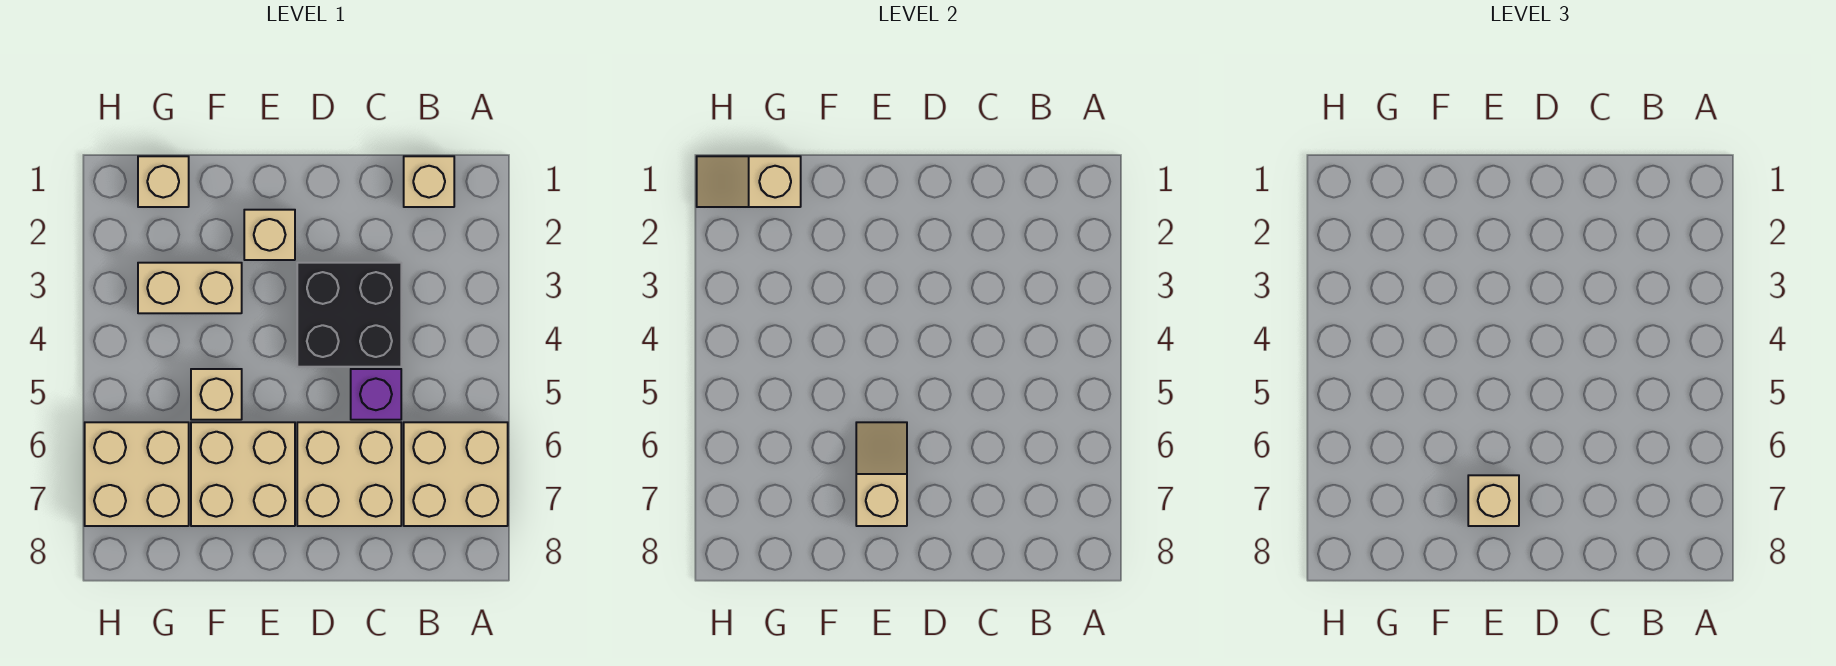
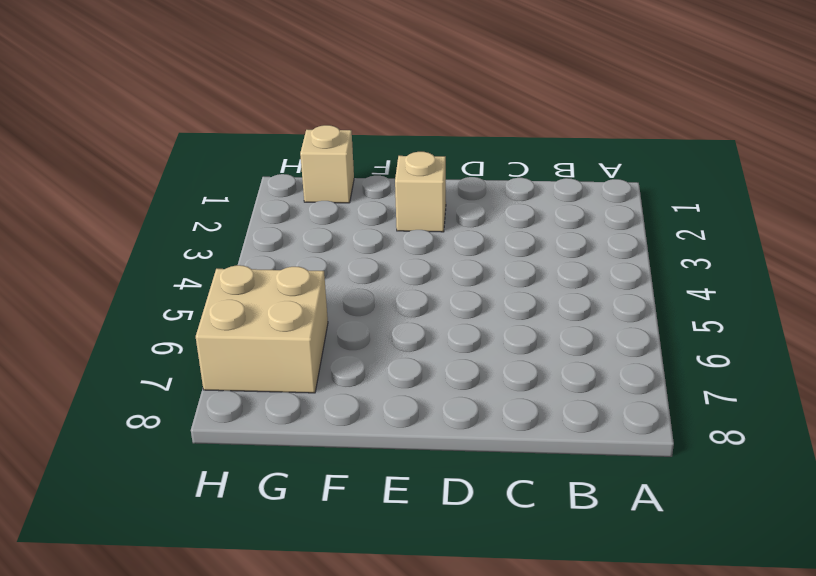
none -> tan brick A6:B7 level 1
none -> tan brick B1 level 1
none -> black brick C3:D4 level 1

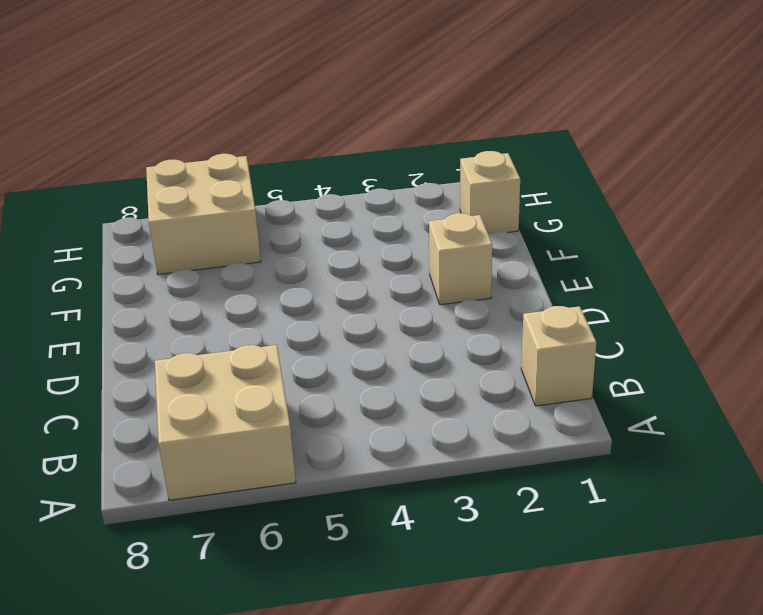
none -> black brick C3:D4 level 1
none -> purple brick C5 level 1
none -> tan brick C6:D7 level 1

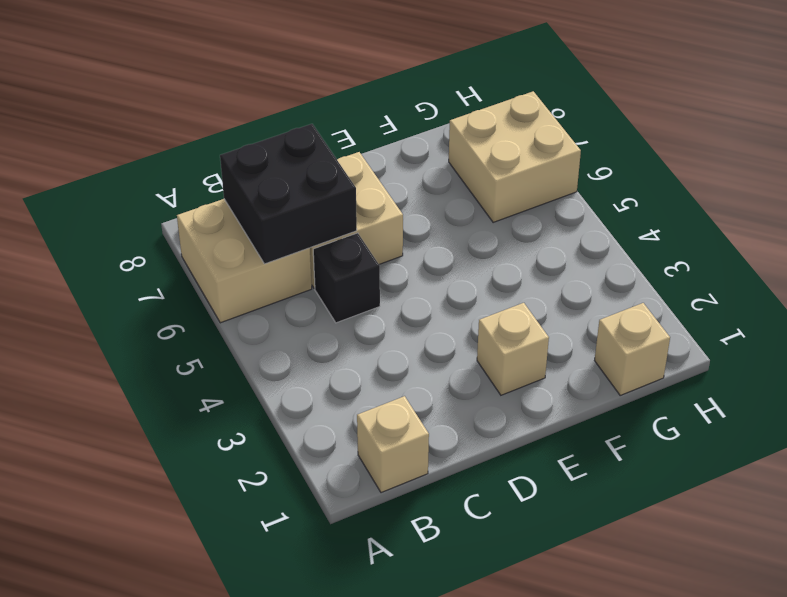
black brick B6:C7 level 2 -> black brick C3:D4 level 1
black brick C5 level 1 -> purple brick C5 level 1
none -> tan brick E6:F7 level 1
none -> tan brick F3:G3 level 1
none -> tan brick F5 level 1

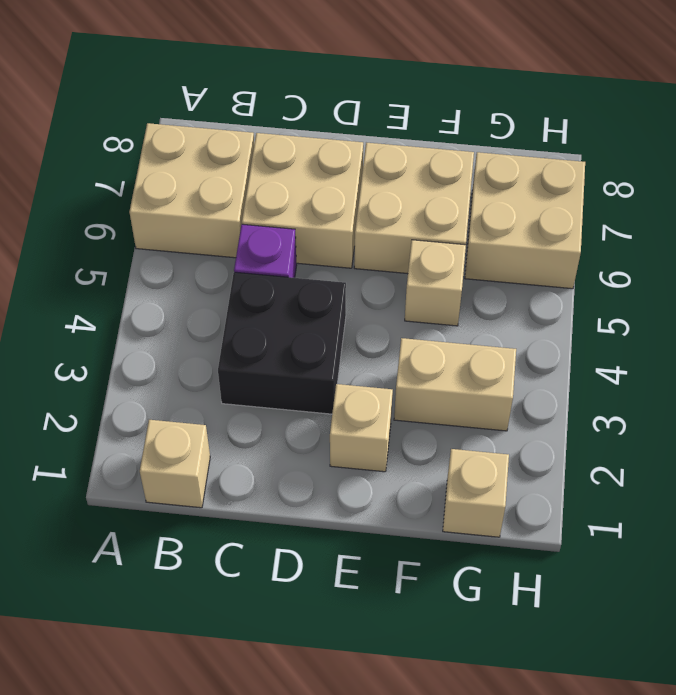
none -> tan slope E6:E7 level 2 top 7
none -> tan slope G1:H1 level 2 top G
none -> tan brick E7 level 3

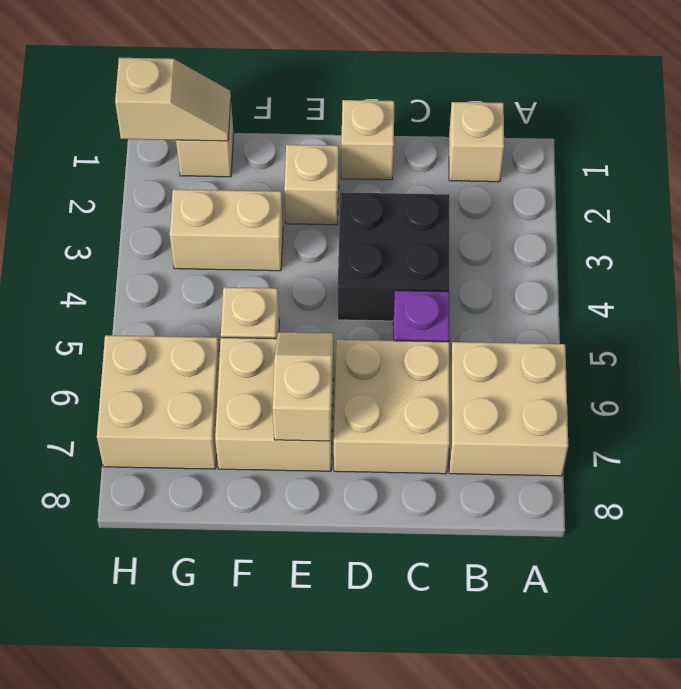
tan brick D1 level 1 -> tan brick E7 level 3
tan slope G1:H1 level 2 top H -> tan slope G1:H1 level 2 top G

